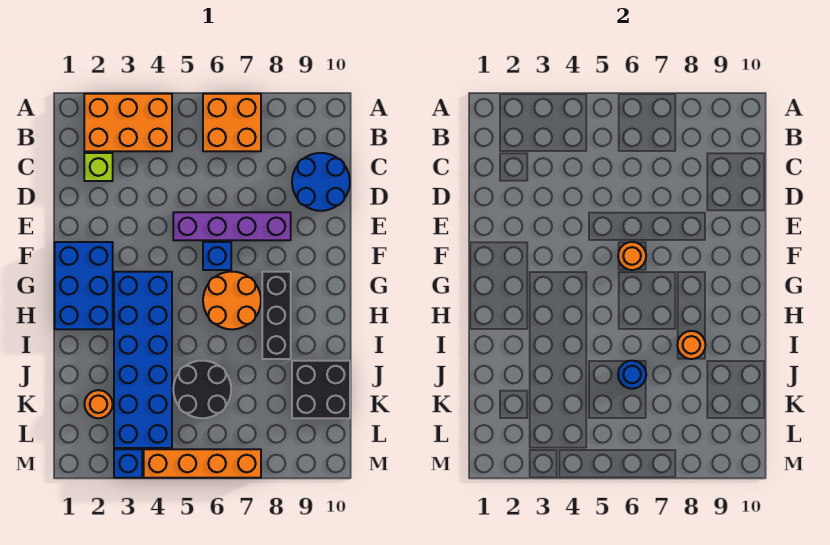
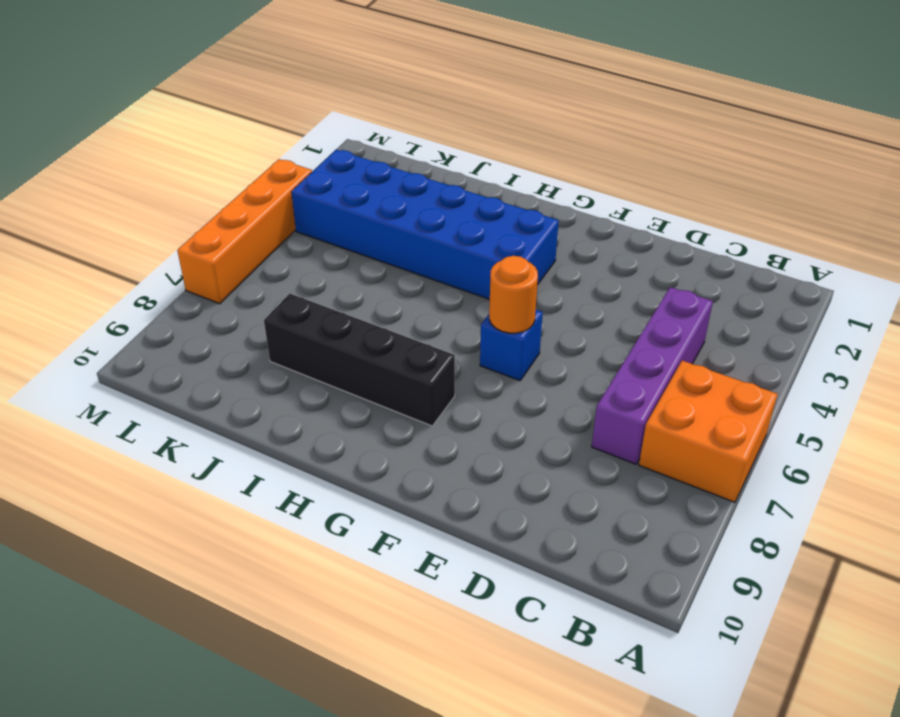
purple brick C4:C7 level 1 -> purple brick E5:E8 level 1
black brick G8:J8 level 1 -> black brick G8:I8 level 1
none -> orange brick A2:B4 level 1
none -> lime brick C2 level 1
none -> blue round brick C9:D10 level 1

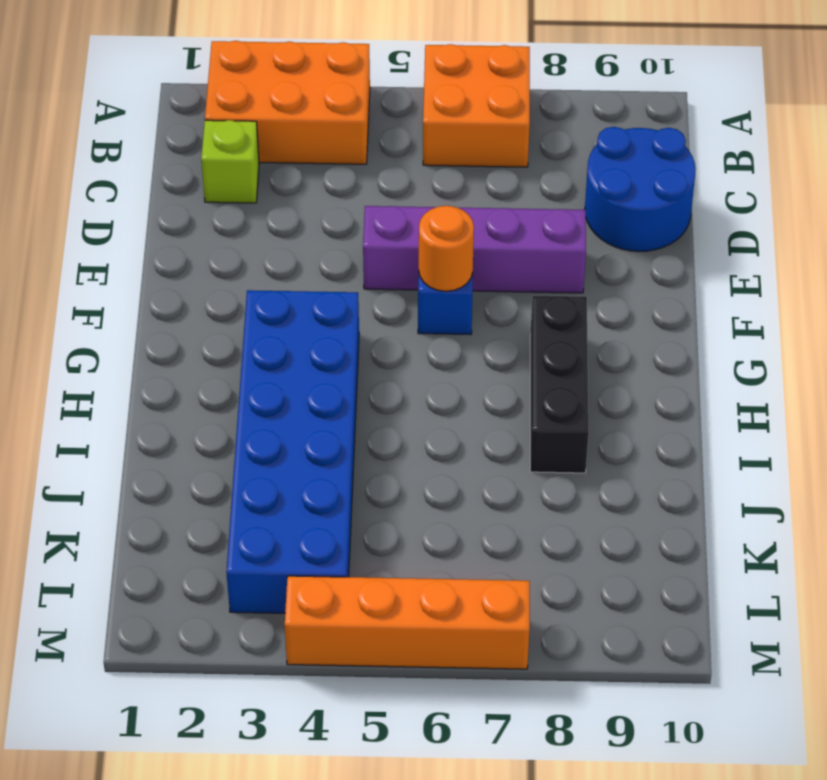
none -> blue brick F1:H2 level 1
none -> orange round brick G6:H7 level 1
none -> black round brick J5:K6 level 1

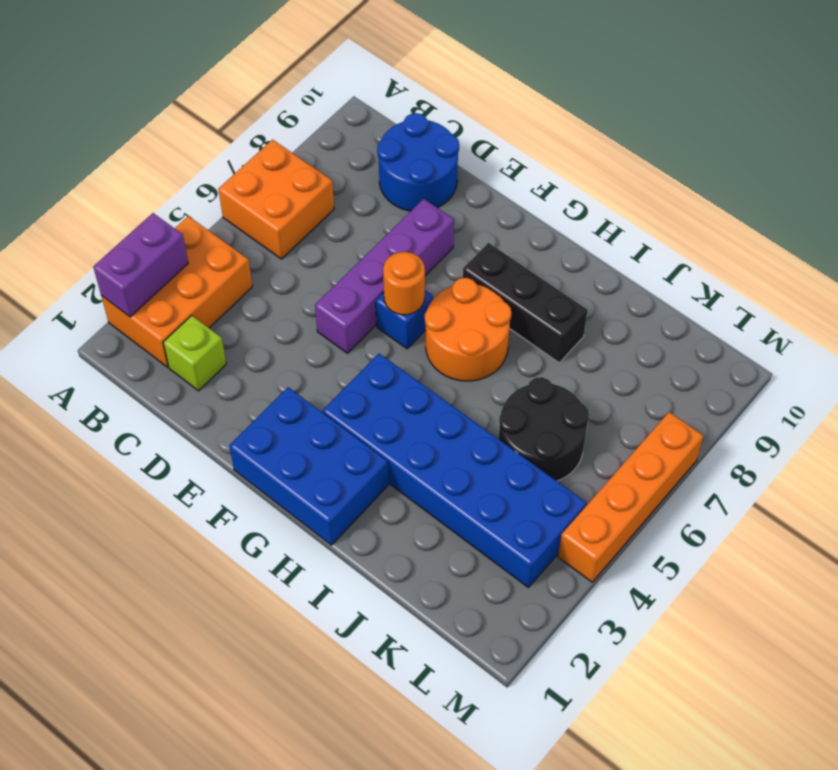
purple brick A2:A3 level 2 -> none
none -> black brick J9:K10 level 1
none -> orange round brick K2 level 1
none -> blue brick M3 level 1

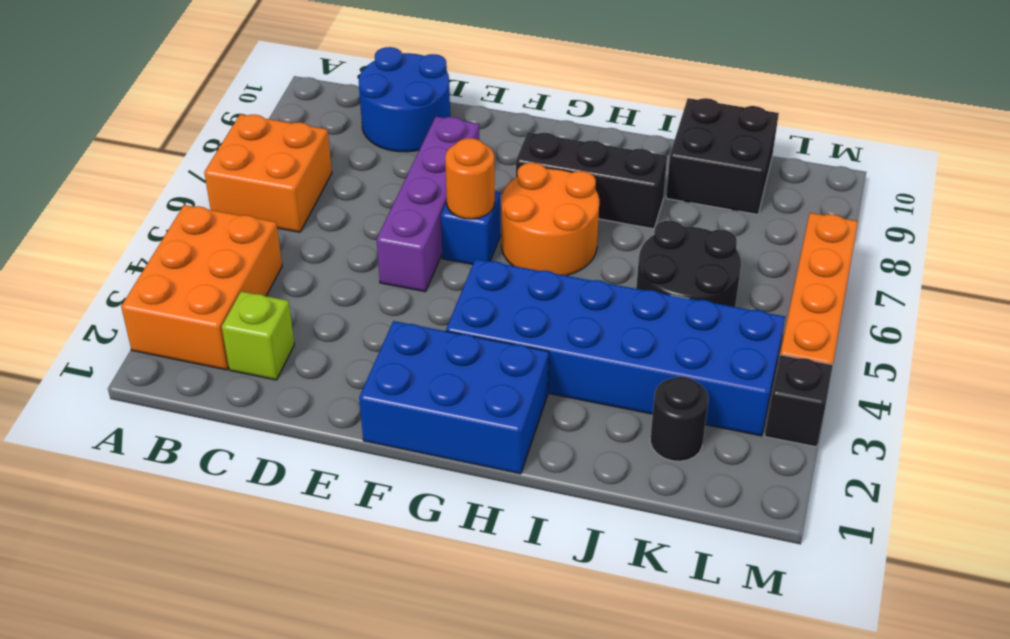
black round brick K2 level 1 -> orange round brick K2 level 1
black brick M3 level 1 -> blue brick M3 level 1
none -> orange round brick I8 level 2
none -> blue round brick J6 level 2

